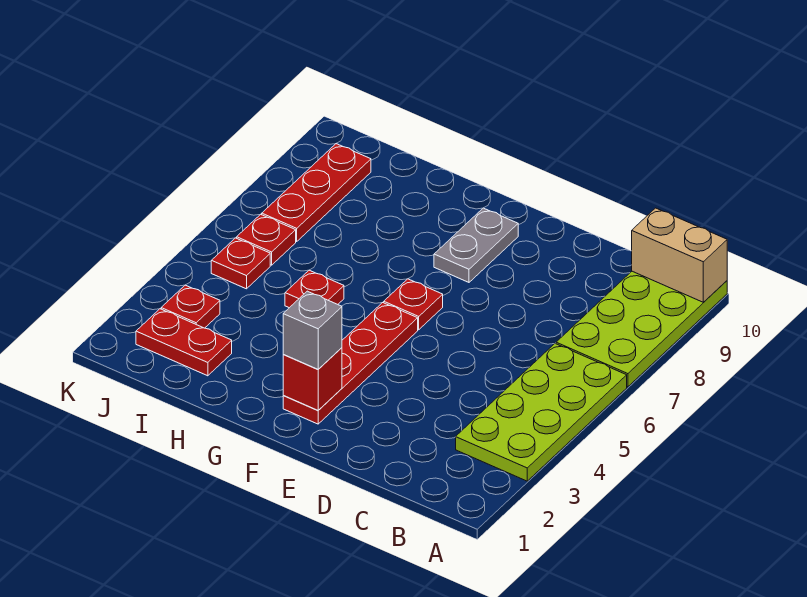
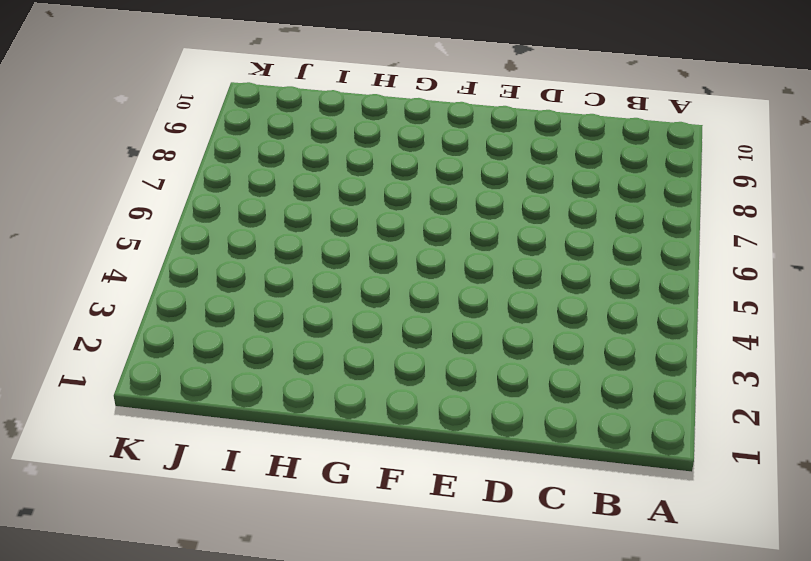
none -> lime plate A3:B6 level 1
none -> lime plate A7:B10 level 1
none -> red plate F2:F5 level 1

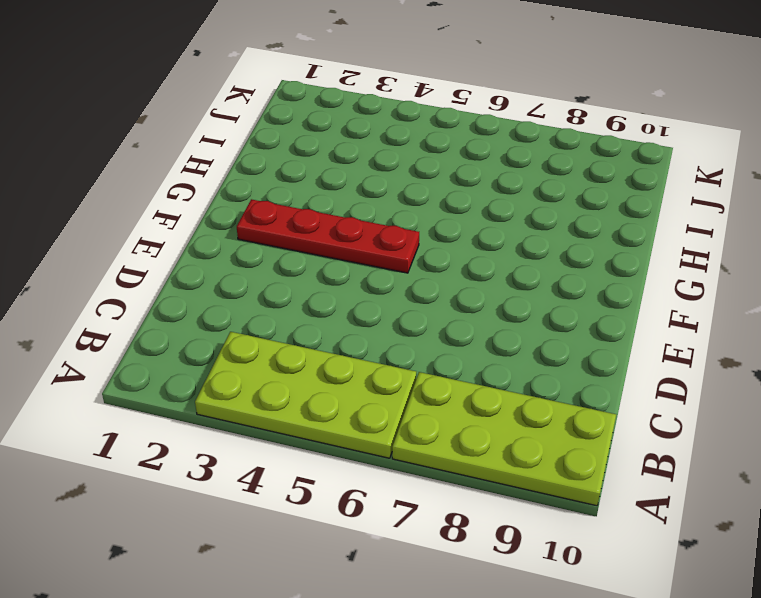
none -> red plate F6 level 1
none -> grey plate F8:F9 level 1
none -> red plate H5 level 1

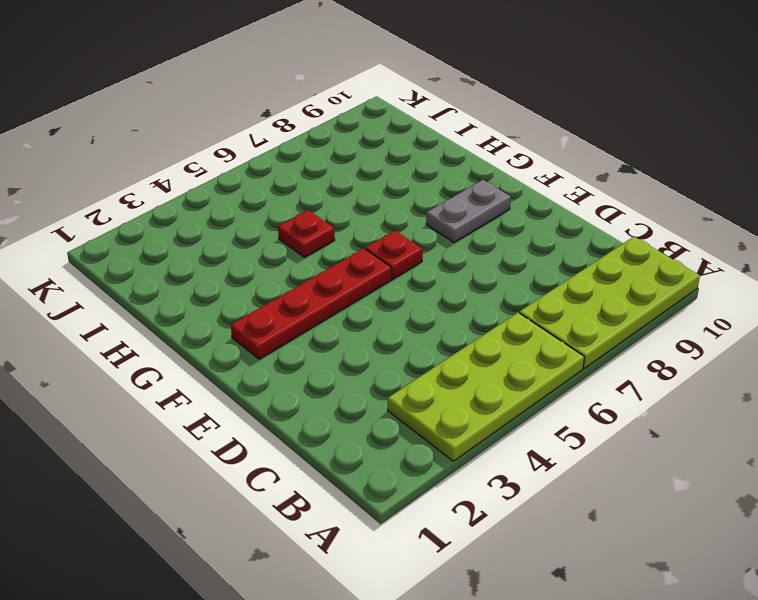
none -> red plate I2:J2 level 1
none -> red plate J3 level 1
none -> red plate J5 level 1

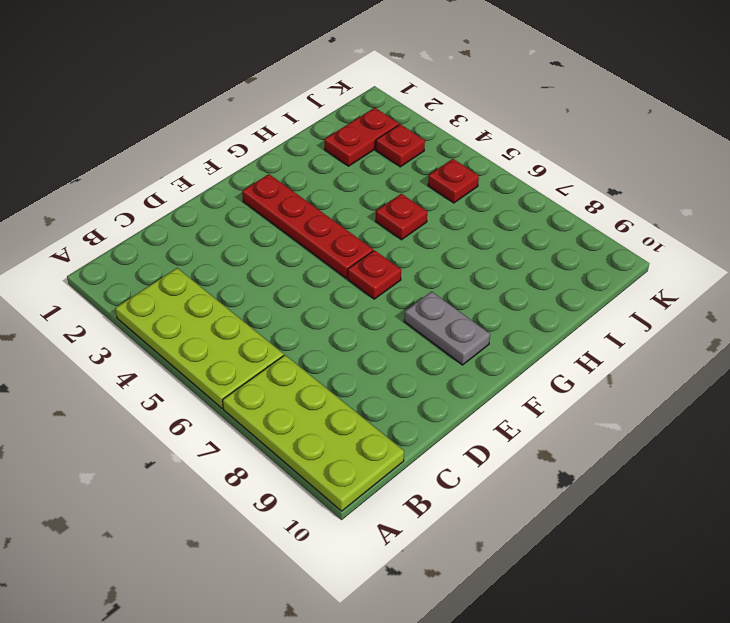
none -> red plate J6 level 1
none -> red plate J7:J9 level 1
none -> tan brick A10:B10 level 2

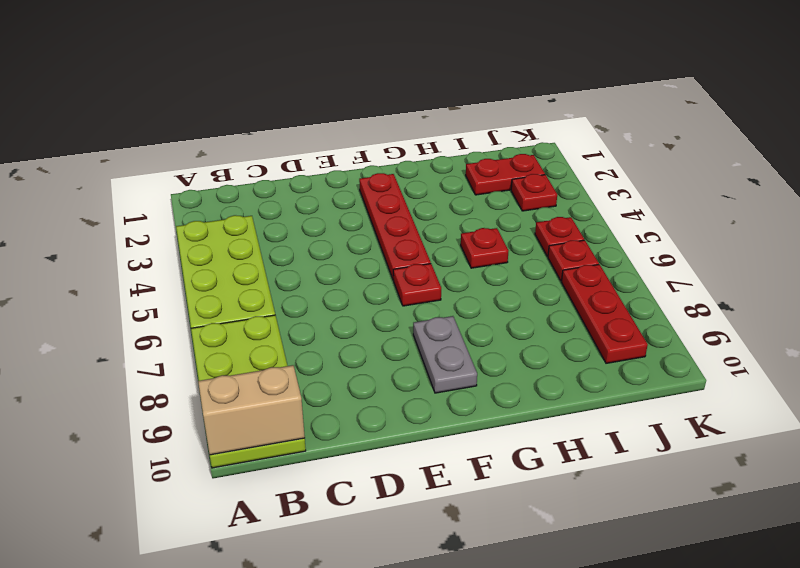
none -> red brick F2 level 2
none -> grey brick F2 level 3

